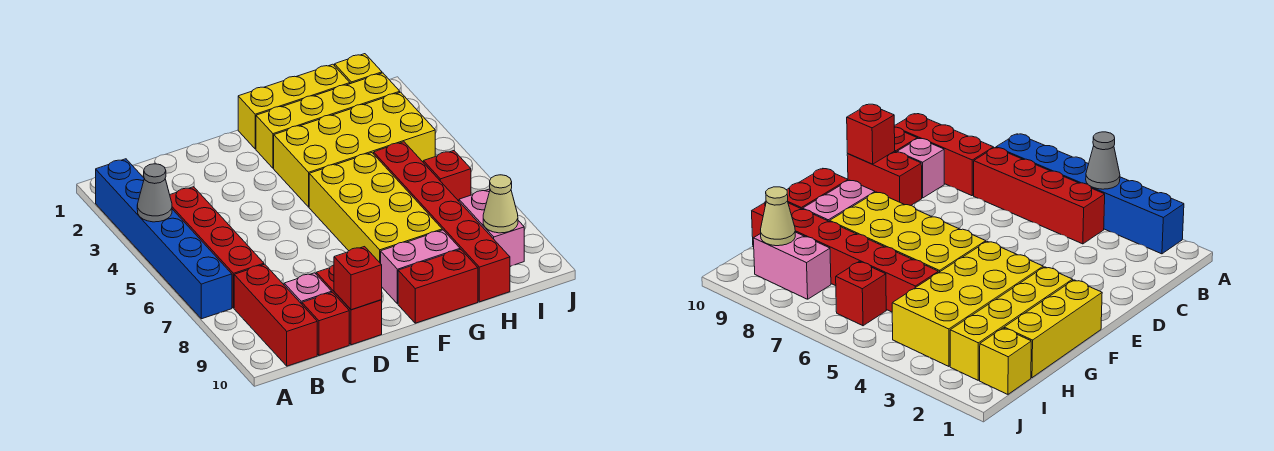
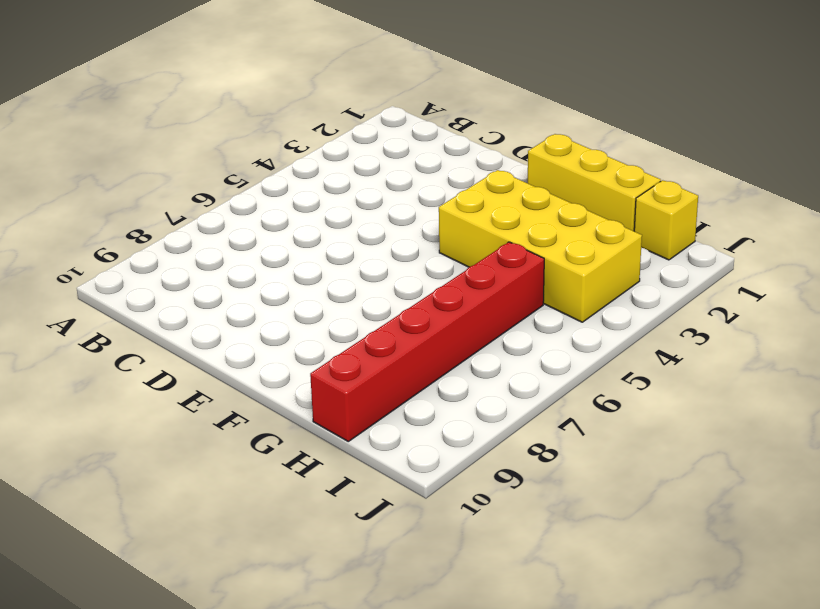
none -> blue brick A2:A7 level 1
none -> red brick B4:B7 level 1
none -> red brick B8:B10 level 1

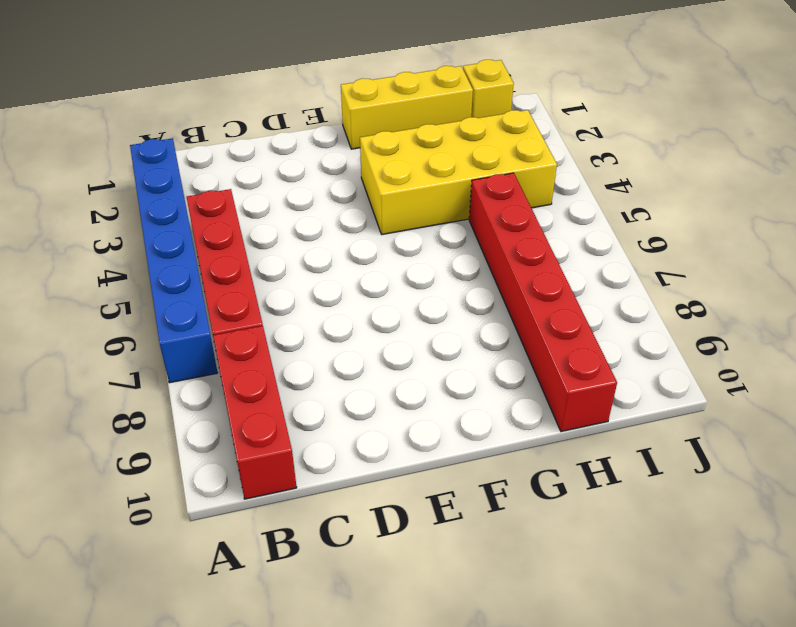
none -> pink brick C9 level 1
none -> red brick C10 level 1
none -> red brick D9:D10 level 1

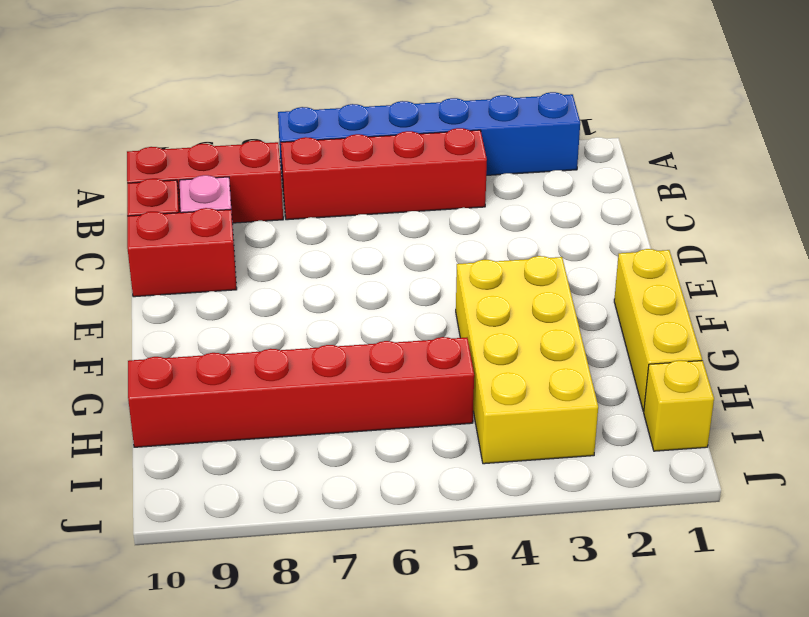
none -> yellow brick F2:I2 level 1
none -> yellow brick F5:G8 level 1
none -> pink brick F9:G9 level 1

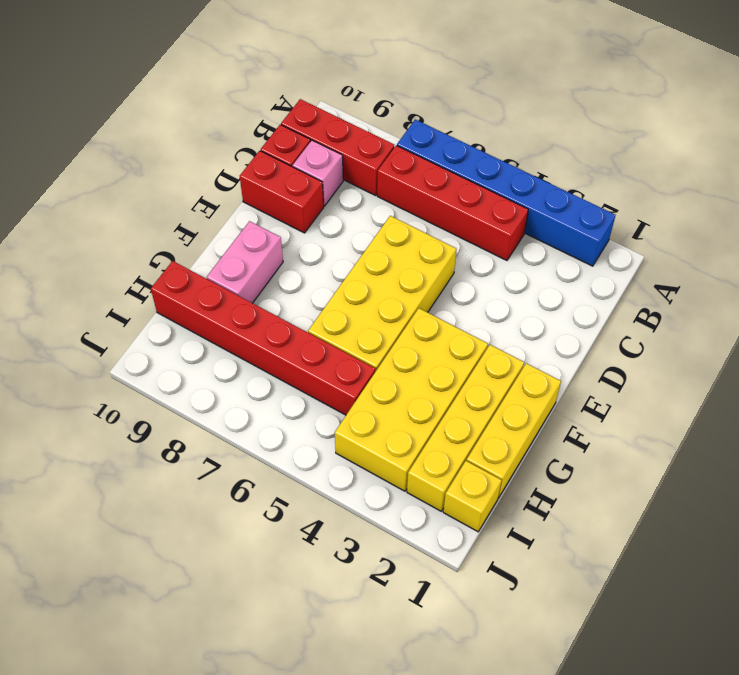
yellow brick D5:G6 level 1 -> yellow brick F5:G8 level 1
none -> red brick F10:G10 level 1
none -> red brick I6 level 1
none -> pink brick I8:I9 level 1

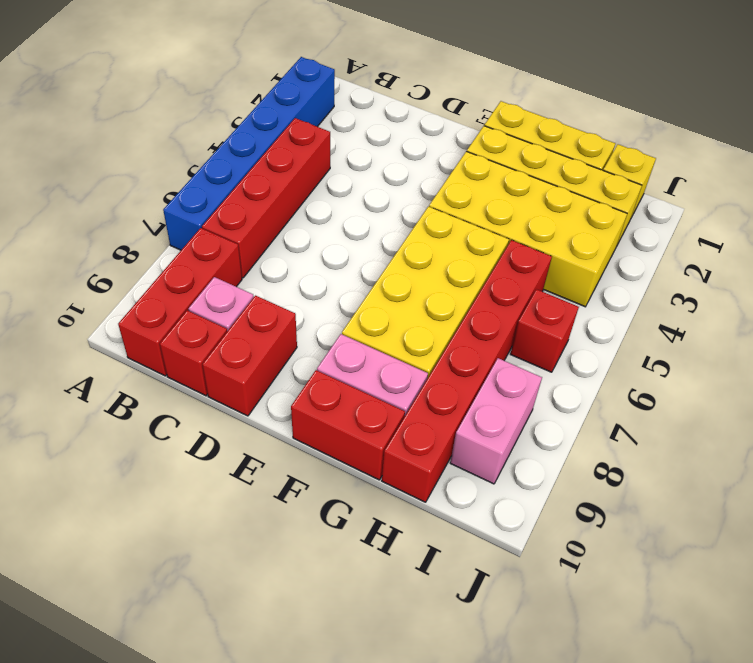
none -> grey cone A4 level 2
none -> red brick D10 level 2
none -> tan cone I9 level 2

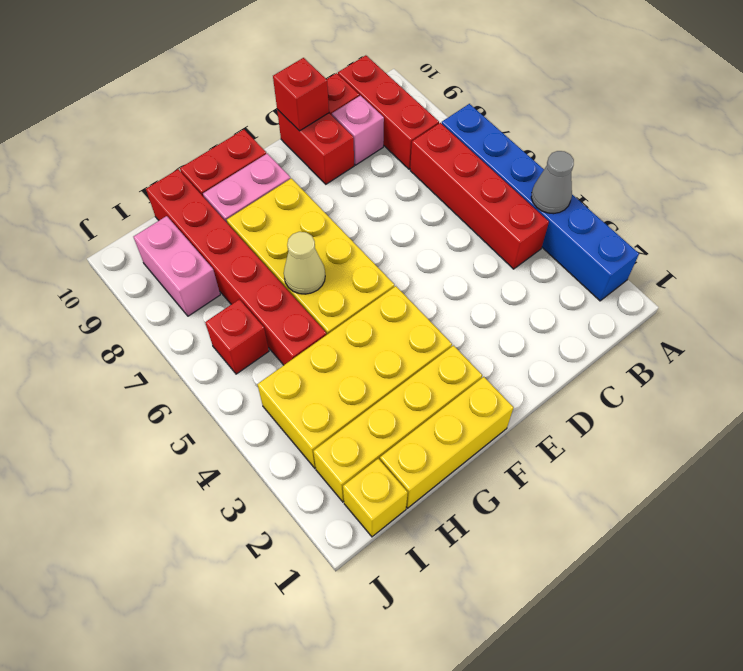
tan cone G6 level 2 -> tan cone I9 level 2

